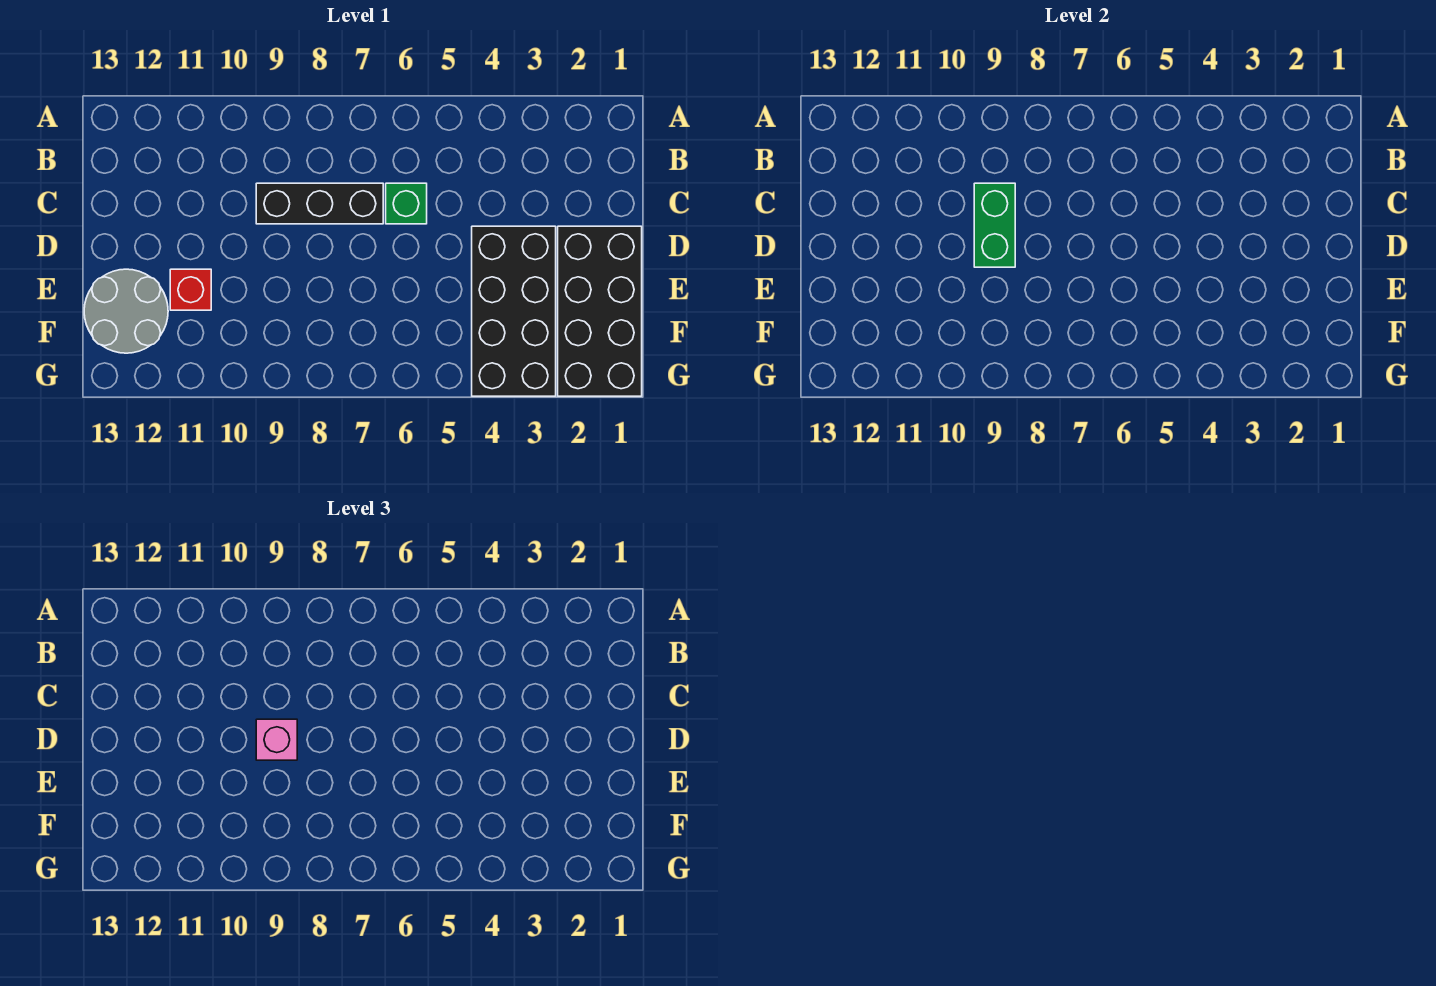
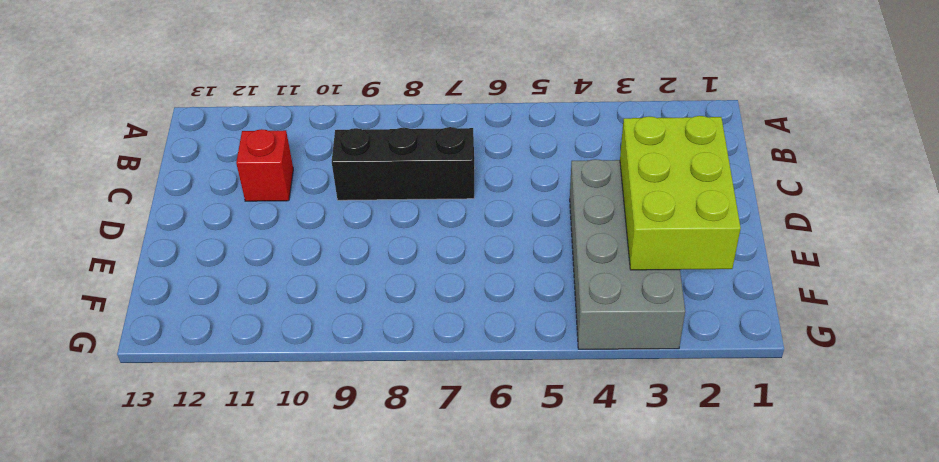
red brick C11 level 1 -> red brick E11 level 1
lime brick D2:F3 level 2 -> none
grey brick D3:G4 level 1 -> black brick D3:G4 level 1
none -> green brick C6 level 1
none -> black brick D1:G2 level 1

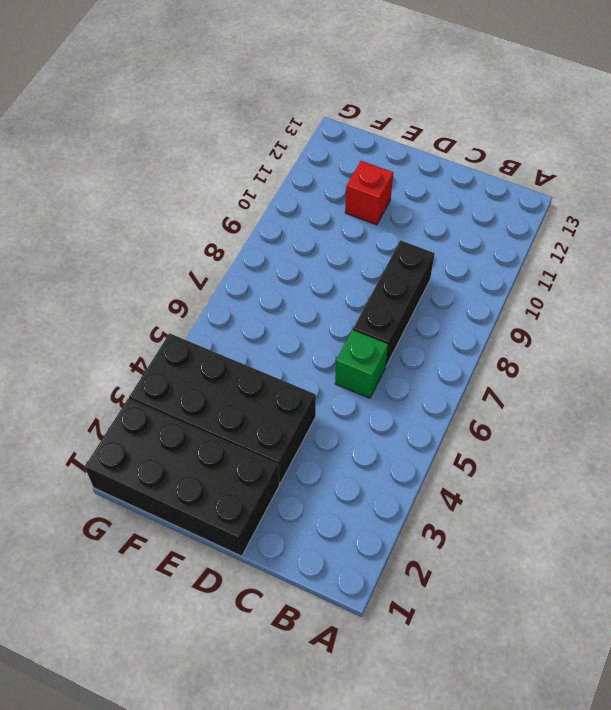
none -> grey round brick E12:F13 level 1
none -> green brick C9:D9 level 2

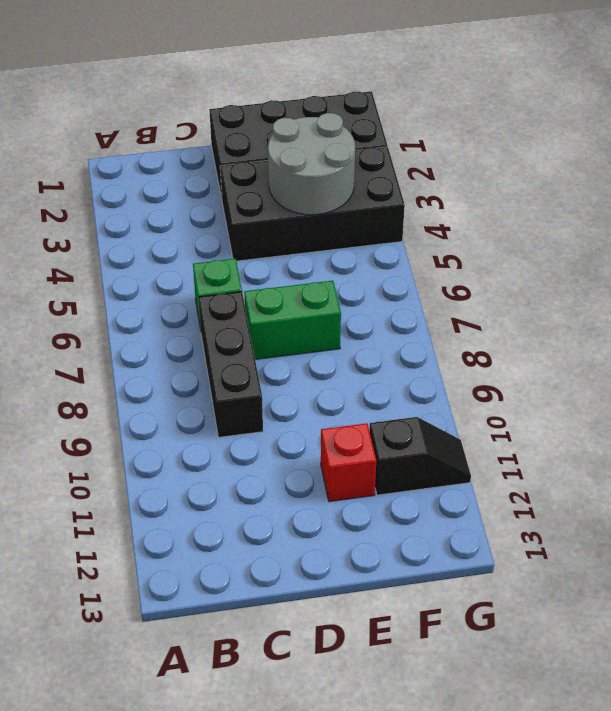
green brick D7:E7 level 1 -> green brick C9:D9 level 2
grey round brick E3:F4 level 2 -> grey round brick E12:F13 level 1
black slope F11:G11 level 1 top F -> none
none -> pink brick D9 level 3

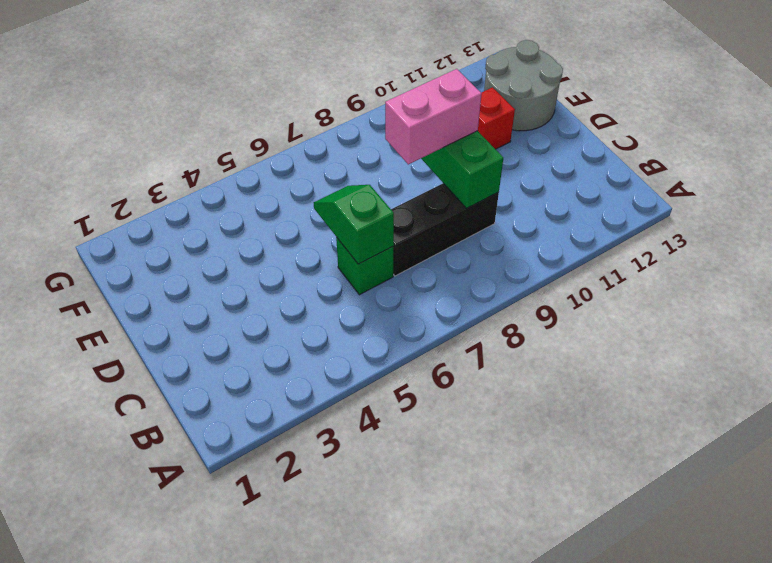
green slope C6:D6 level 2 top C -> none
pink brick D8:D9 level 3 -> pink brick D9 level 3
none -> black brick D1:G2 level 1
none -> black brick D3:G4 level 1

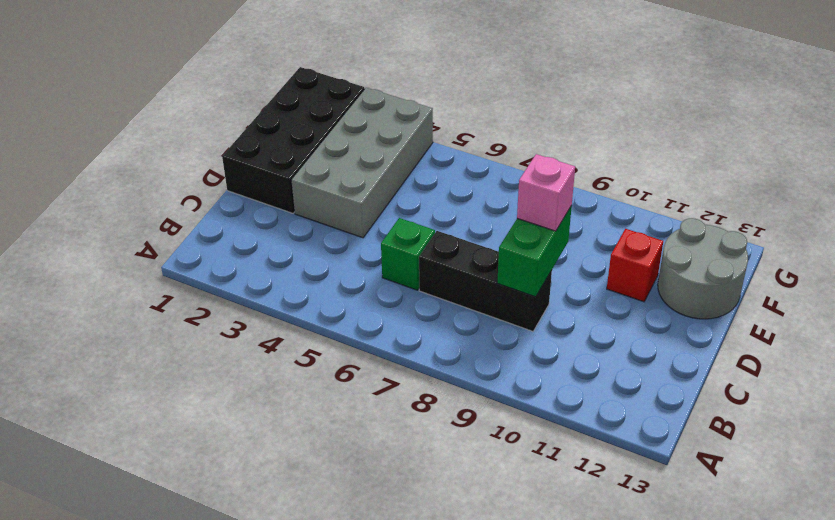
grey brick D3:G4 level 1 -> black brick D3:G4 level 1

